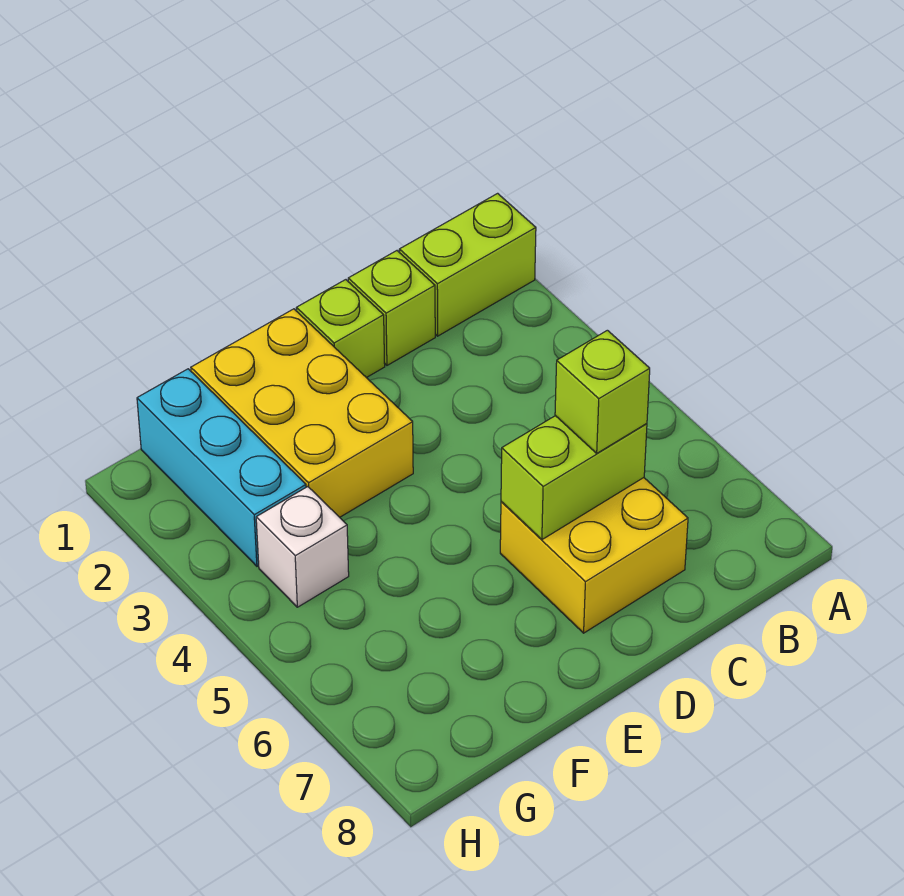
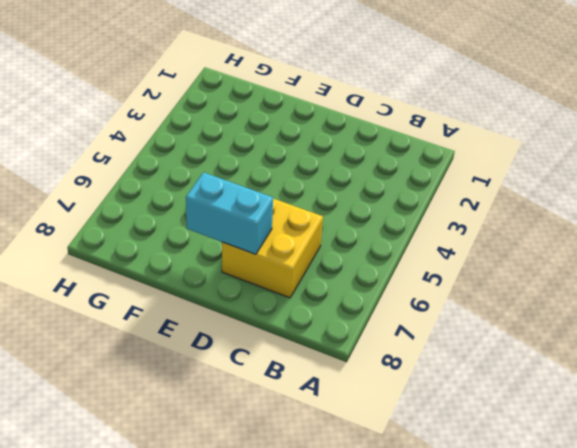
cyan brick D7:E7 level 2 -> none
none -> lime brick A1:B1 level 1
none -> lime brick C1 level 1

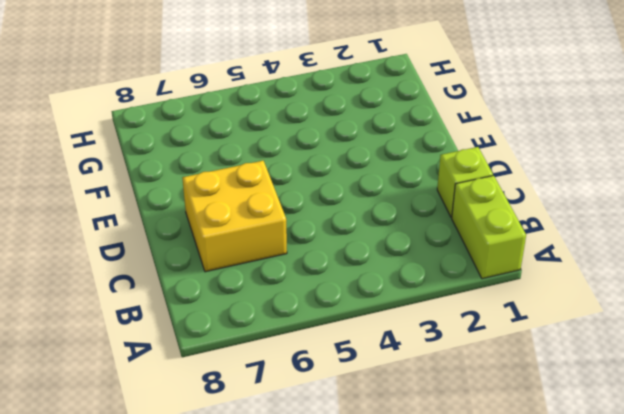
none -> lime brick D1 level 1
none -> yellow brick E1:F3 level 1

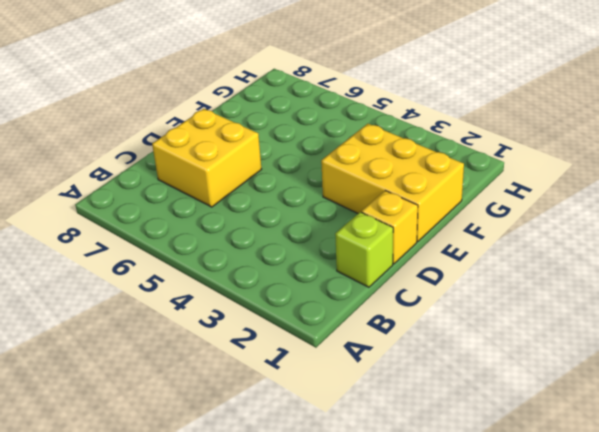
yellow brick D1 level 1 -> lime brick D1 level 1
none -> lime brick A1:B1 level 1
none -> cyan brick G1:G3 level 1

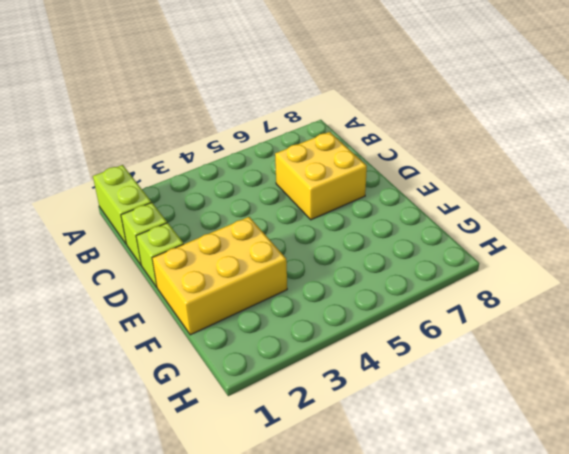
none -> cyan brick G1:G3 level 1
none -> white brick G4 level 1

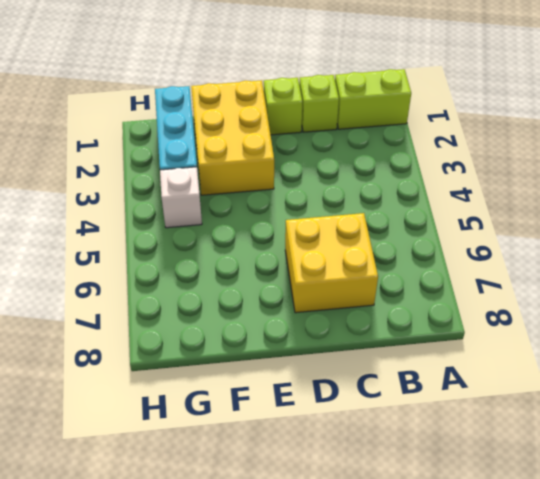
none -> lime brick C6:D6 level 2
none -> lime brick C6 level 3

